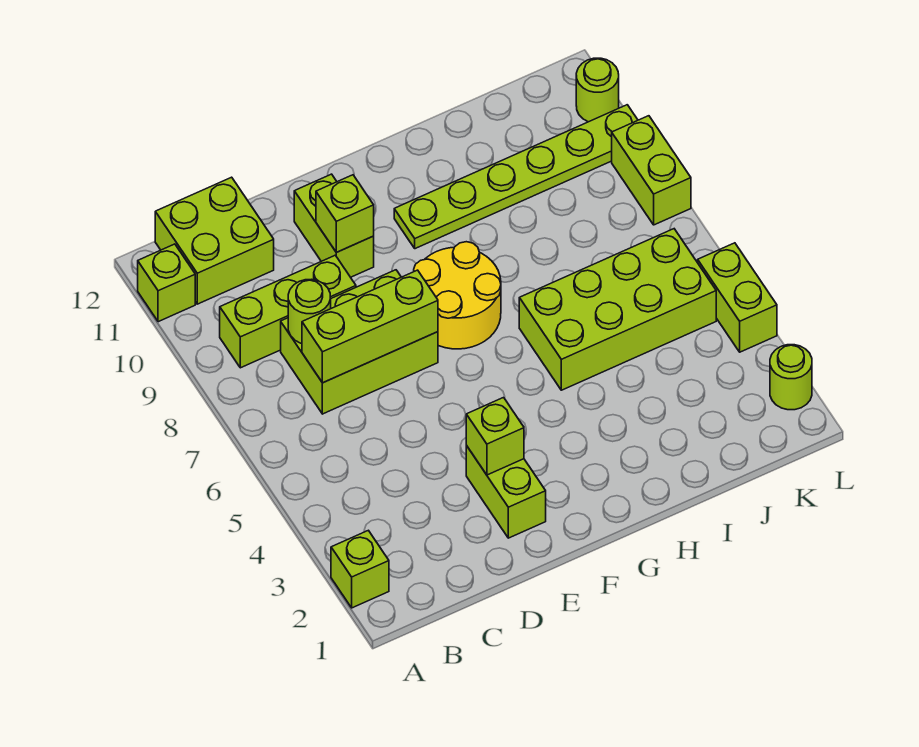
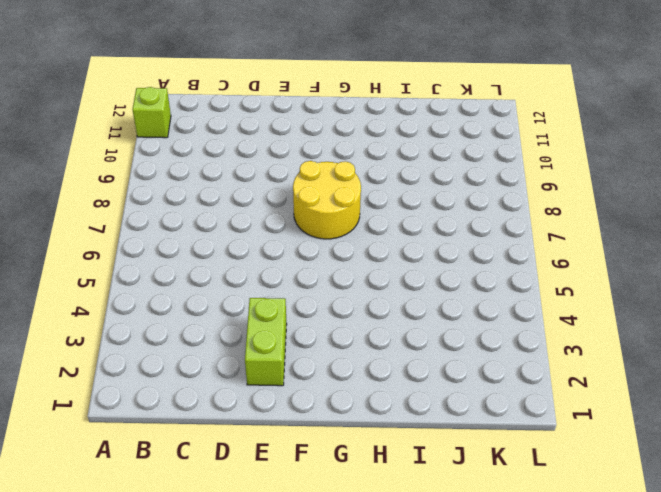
none -> lime brick A2 level 1
none -> lime brick B9:D9 level 1
none -> lime brick B11:C12 level 1

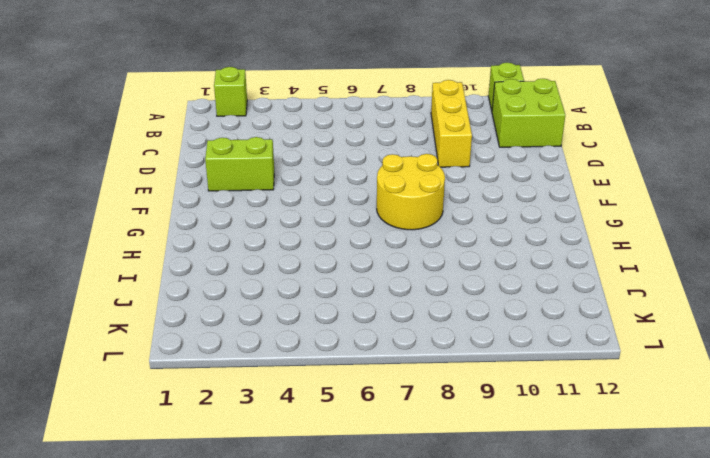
yellow brick B9:D9 level 1 -> lime brick B9:D9 level 1
none -> lime brick C7:E8 level 1
none -> lime brick E10:E11 level 1
none -> lime plate G10:L10 level 1

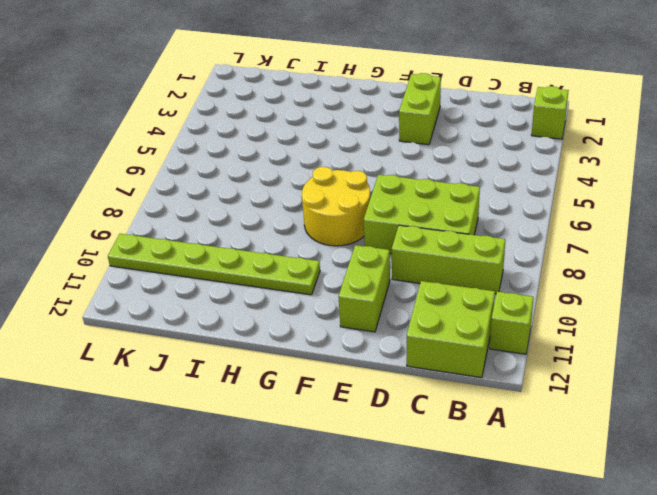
none -> lime brick H5:K6 level 1
none -> lime round brick L2 level 1
none -> lime brick L4:L5 level 1

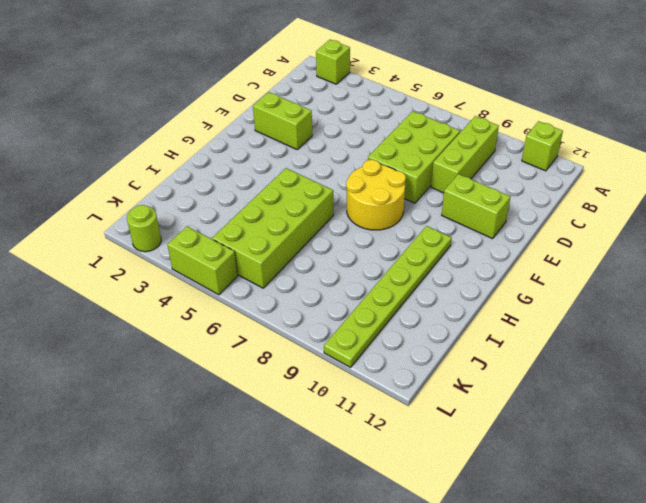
none -> lime brick B11:C12 level 1
none -> lime brick L8:L9 level 1
none -> lime round brick L11 level 1

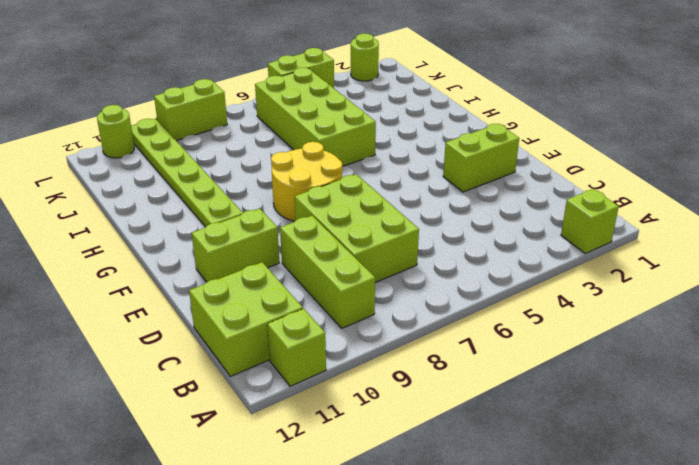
none -> lime brick C7:E7 level 2
none -> lime round brick C8 level 2
none -> lime brick E3 level 2

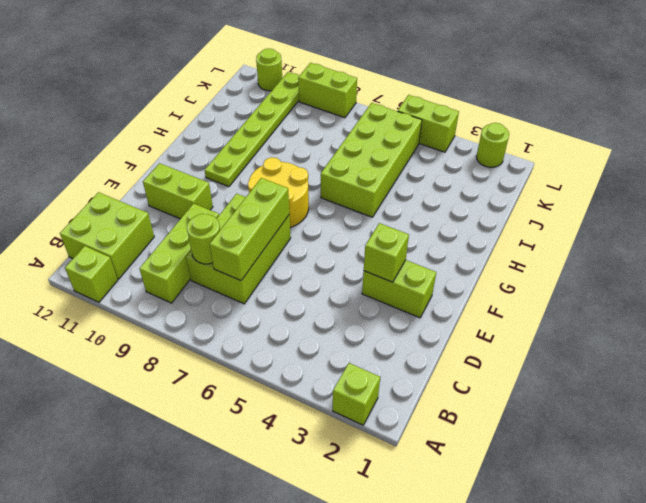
none -> lime brick E10 level 2

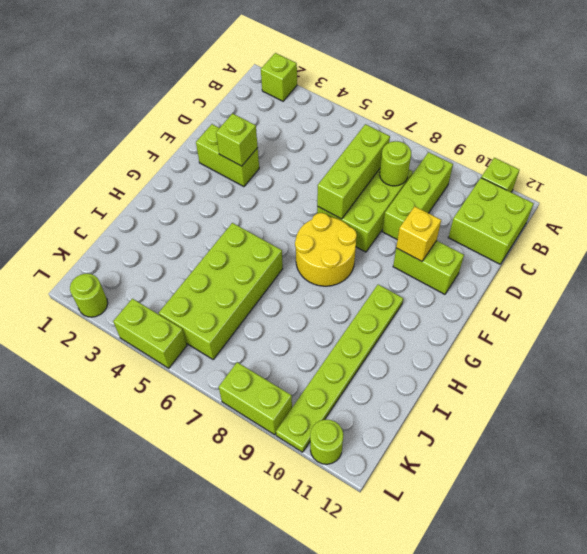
yellow brick E10 level 2 -> lime brick E10 level 2

